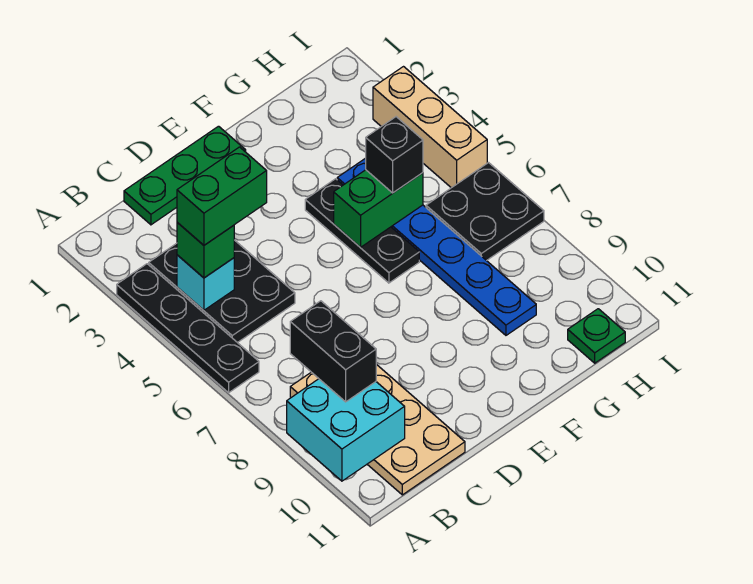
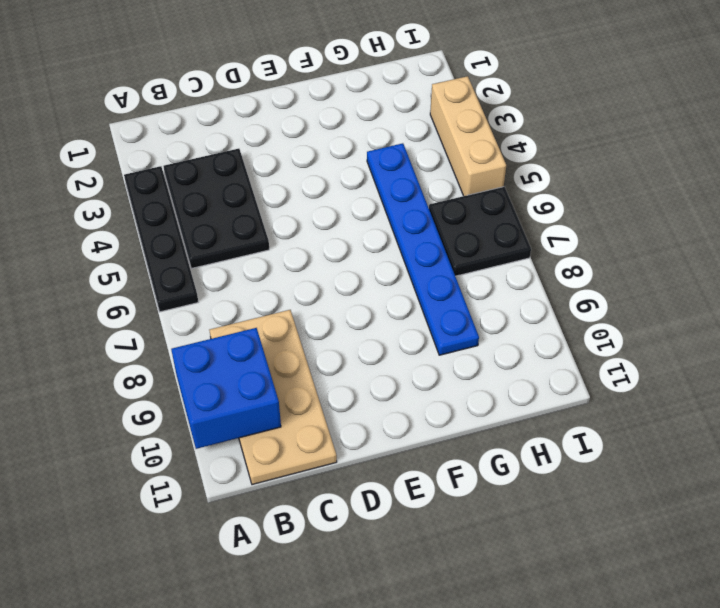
blue brick A9:B10 level 2 -> cyan brick A9:B10 level 2
none -> green plate C1:E1 level 1
none -> black plate F4:F6 level 1
none -> green plate H11 level 1

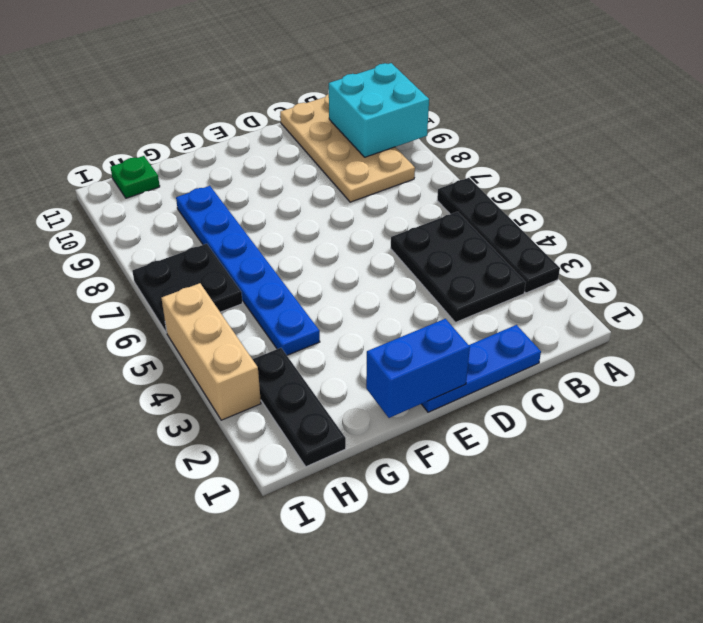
blue plate C1:E1 level 1 -> green plate C1:E1 level 1
blue brick E1:F1 level 2 -> none
black plate H1:H3 level 1 -> black plate F4:F6 level 1
none -> cyan brick B4 level 2
none -> green brick F5:G5 level 2
none -> green brick B4 level 3

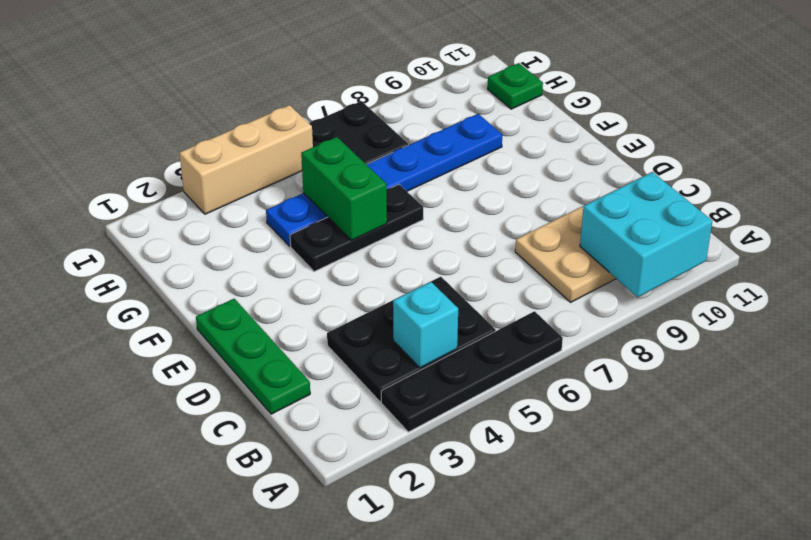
none -> green brick B4 level 3
none -> black brick B8:B9 level 3
none -> black brick G5 level 3

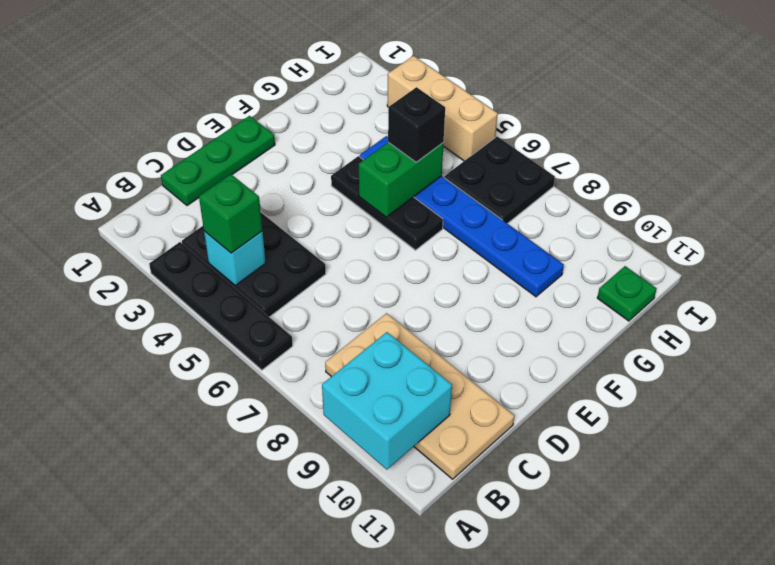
none -> black brick B8:B9 level 3
none -> green brick B4:C4 level 4

